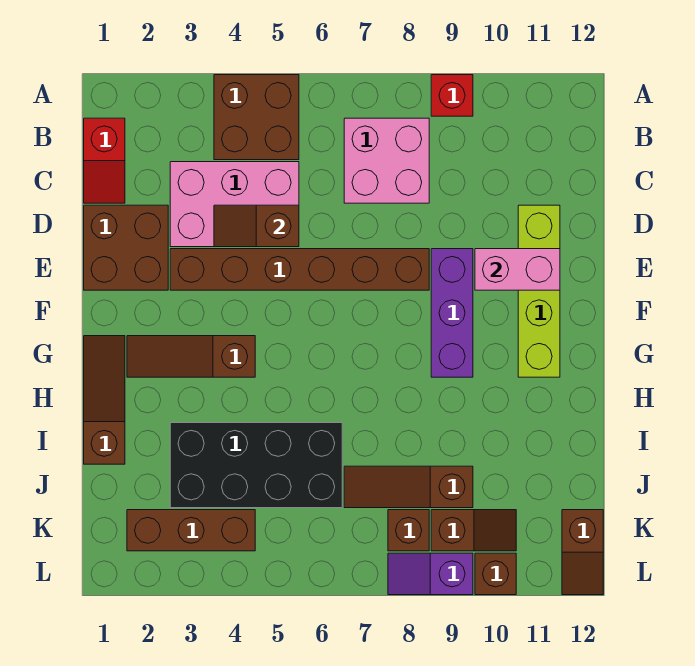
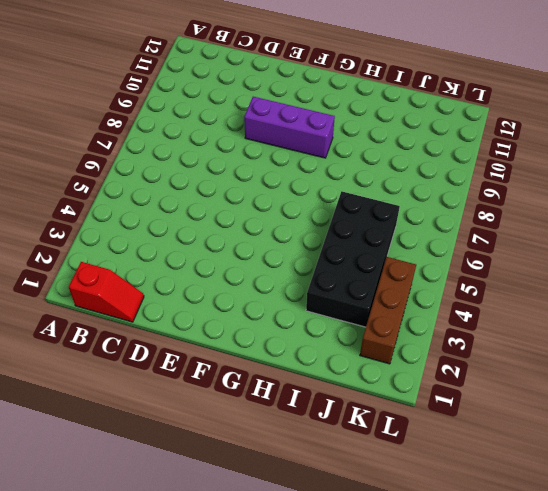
none -> brown brick A4:B5 level 1
none -> red brick A9 level 1
none -> pink brick B7:C8 level 1

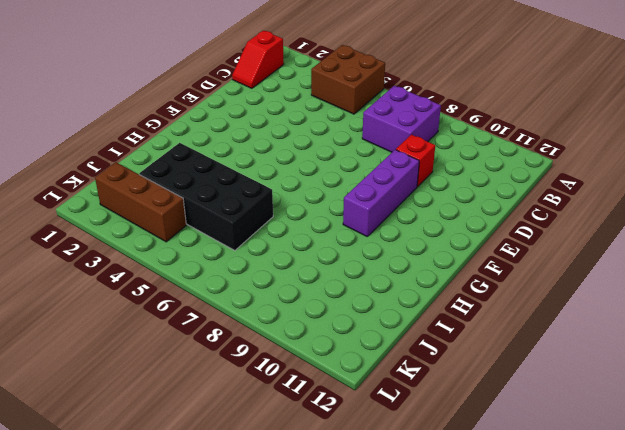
purple brick B7:C8 level 1 -> pink brick B7:C8 level 1
red brick D9 level 1 -> red brick A9 level 1
none -> pink brick C3:D5 level 1
none -> brown brick D1:E2 level 1
none -> lime brick D11:G11 level 1

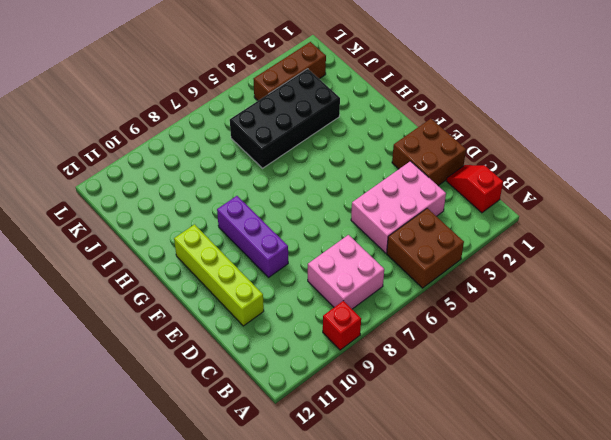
none -> brown brick E3:E8 level 1
none -> brown slope G1:I1 level 1 top I
none -> brown slope G2:G4 level 1 top 4

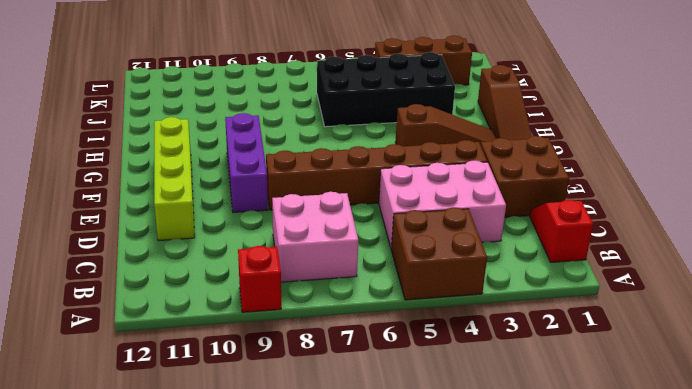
none -> brown slope J7:J9 level 1 top 9
none -> brown brick K8 level 1
none -> brown slope K9:K10 level 1 top 9

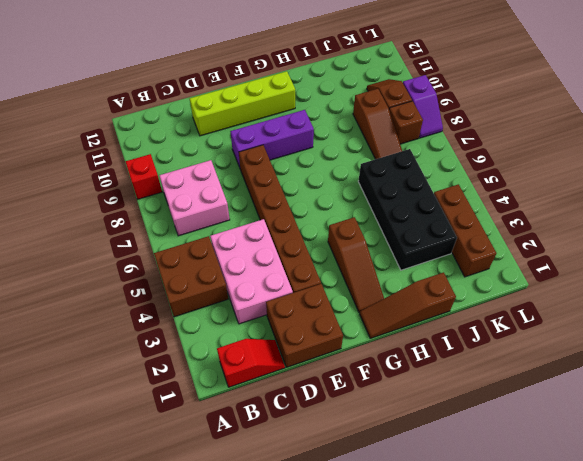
none -> brown slope K12:L12 level 1 top K
none -> brown brick L10 level 1
none -> brown slope D4:D5 level 2 top 5

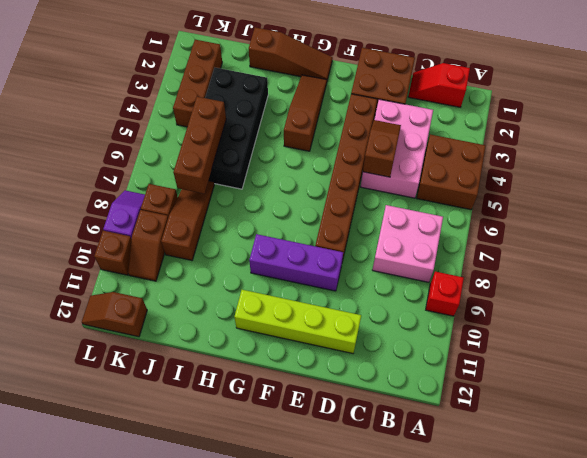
brown brick J5:J7 level 2 -> none
none -> pink brick E10:E11 level 2

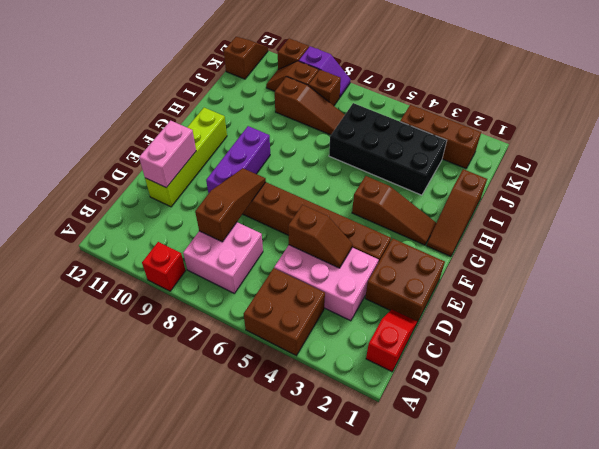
brown slope C8:E8 level 2 top C -> none
pink brick D11:E11 level 2 -> pink brick E10:E11 level 2

